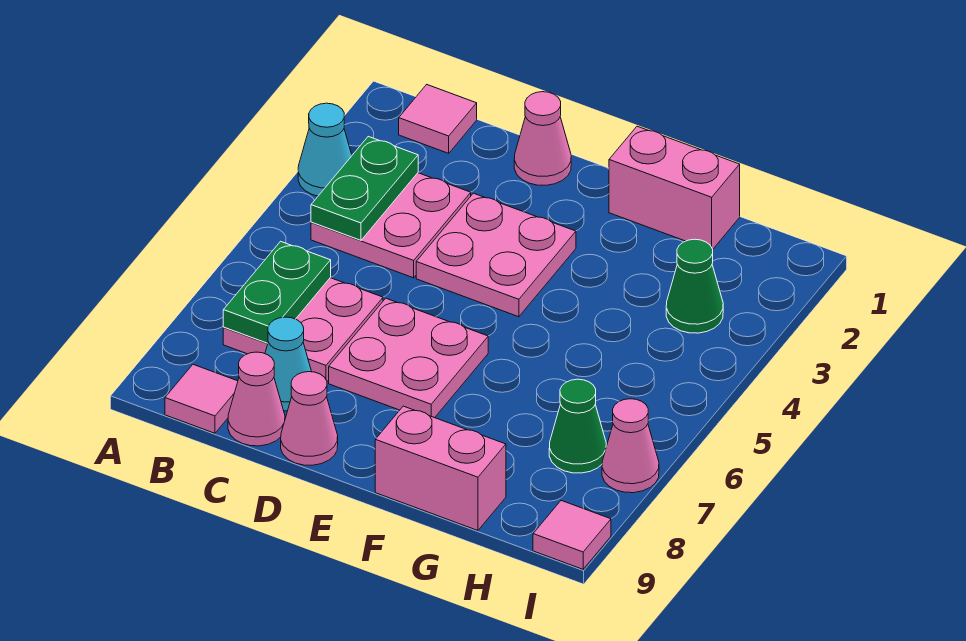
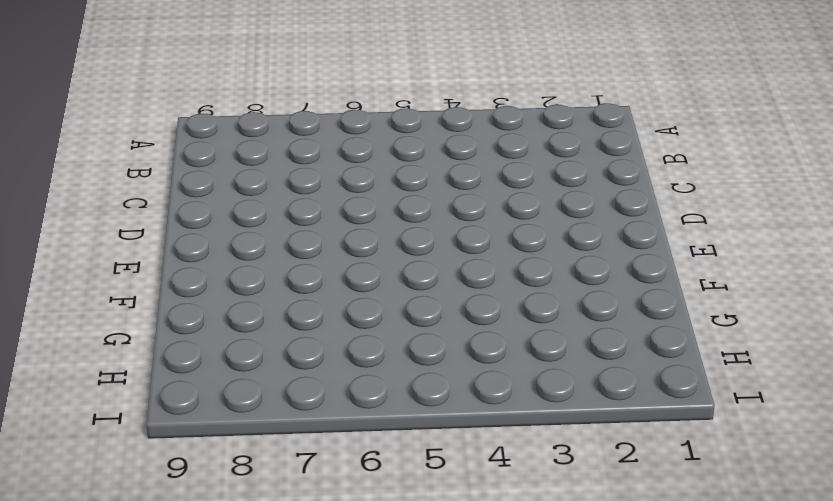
none -> cyan cone A3 level 1
none -> pink tile B1 level 1
none -> pink plate B3:C4 level 1

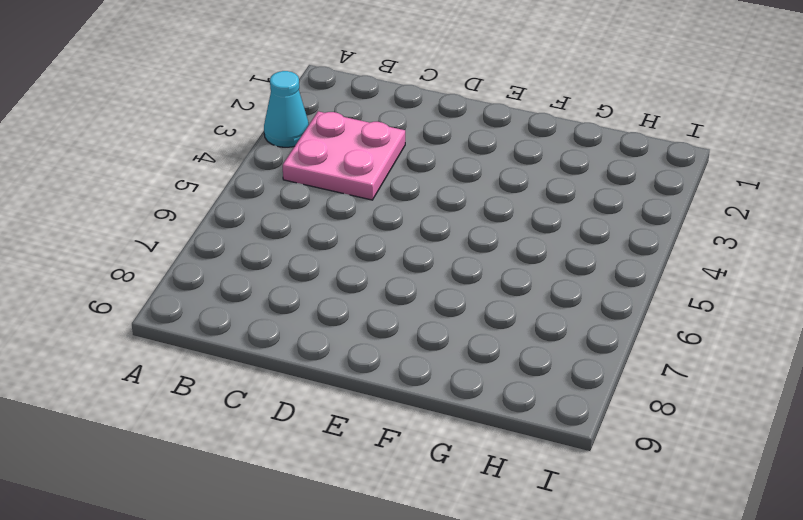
none -> pink tile B1 level 1
none -> pink plate B6:C7 level 1
none -> pink tile B9 level 1

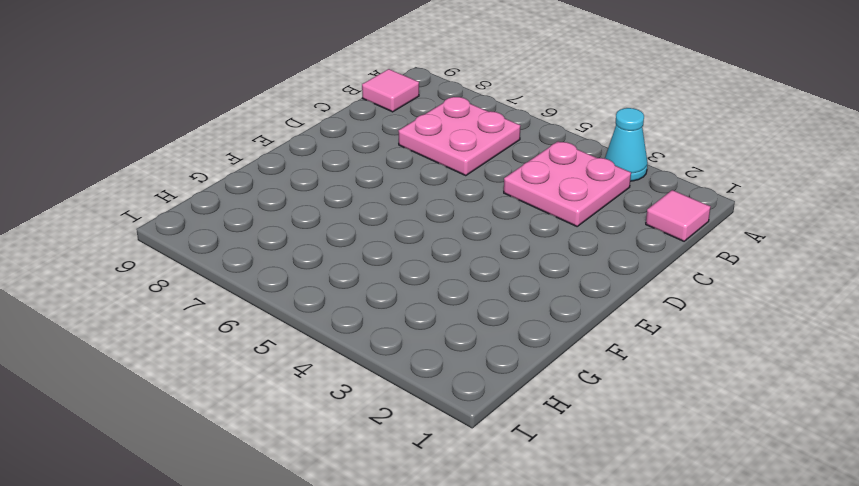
none -> cyan cone C8 level 1
none -> pink cone C9 level 1
none -> pink cone D1 level 1

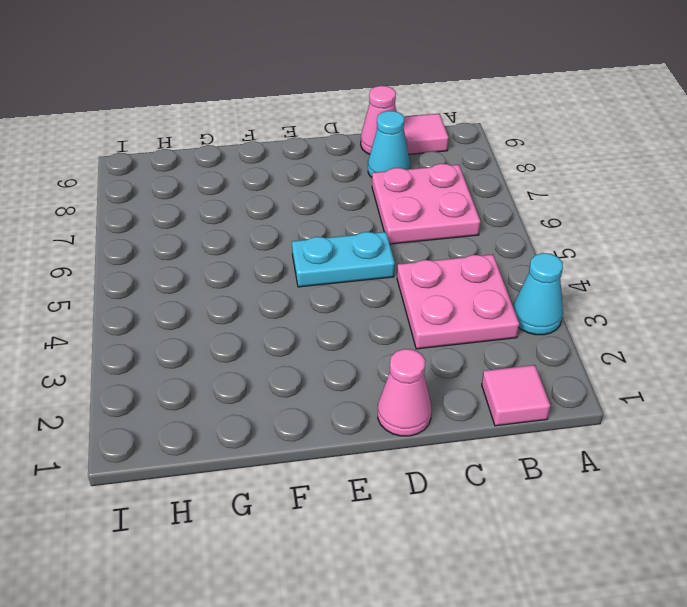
cyan plate D5:E5 level 1 -> none
none -> pink plate D3:E4 level 1
none -> pink plate D6:E7 level 1
none -> pink cone D9 level 1

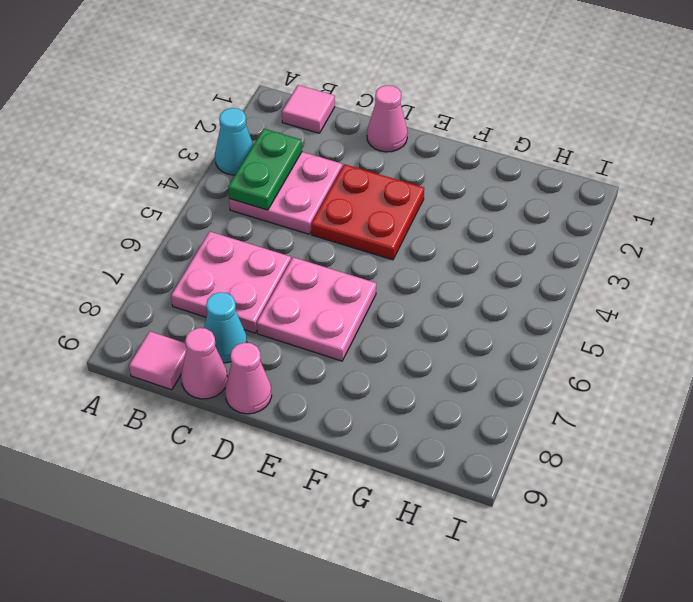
red plate D3:E4 level 1 -> pink plate D3:E4 level 1
none -> pink brick F1:G1 level 1
none -> pink brick F9:G9 level 1
none -> green cone H3 level 1

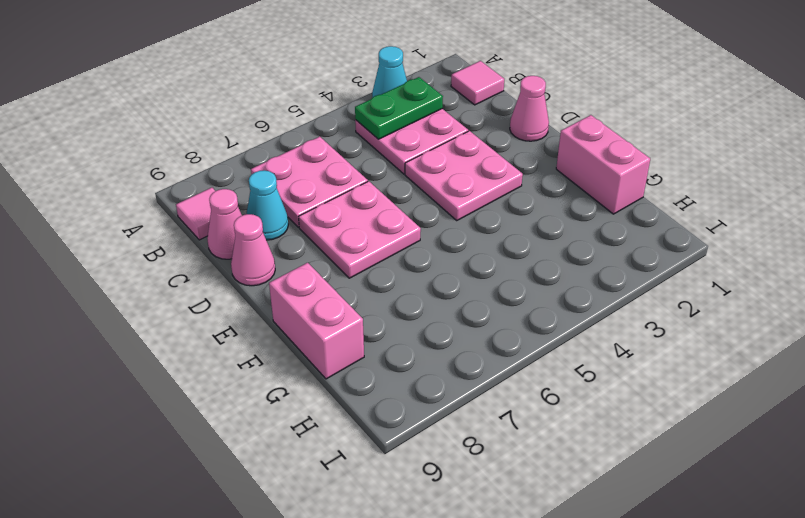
none -> green cone H3 level 1
none -> green cone H7 level 1
none -> pink cone I7 level 1

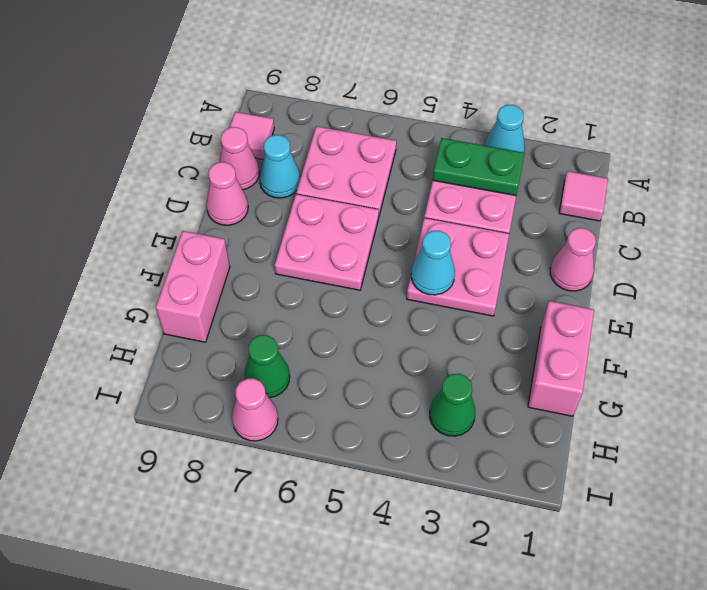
cyan cone E4 level 2 -> none
none -> pink tile I9 level 1
none -> green plate B6:B7 level 2

